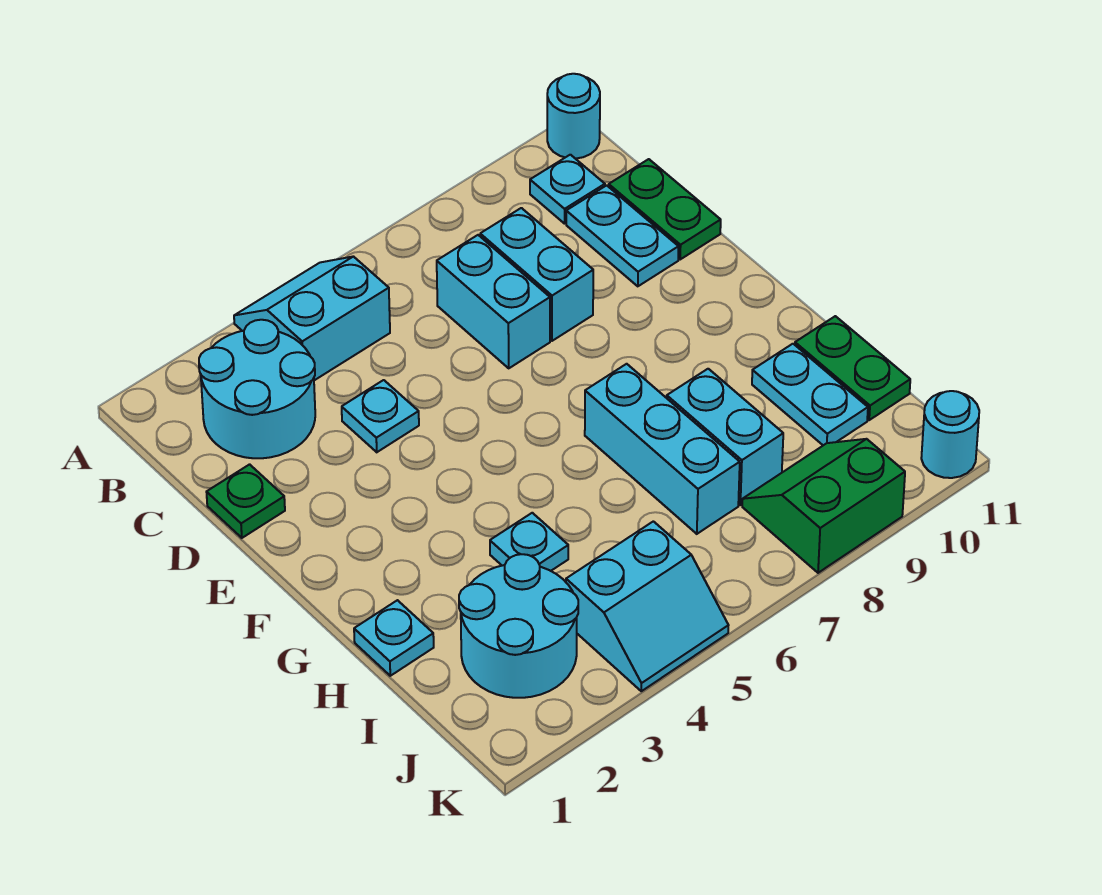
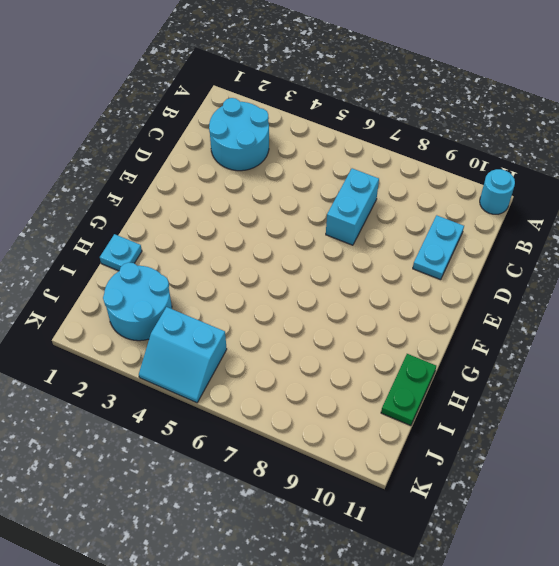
none -> cyan slope A4:B5 level 1 top B
none -> cyan plate B10 level 1
none -> cyan brick C8:D8 level 1

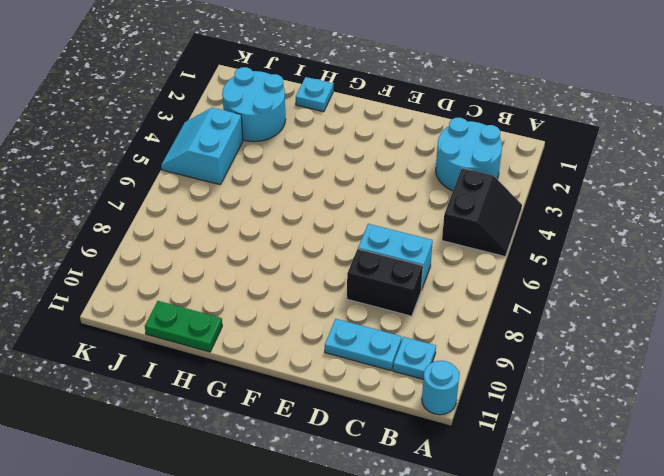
black slope A4:B5 level 1 top B -> cyan slope A4:B5 level 1 top B
black brick C8:D8 level 1 -> cyan brick C8:D8 level 1
none -> green plate C11:D11 level 1
none -> green plate D1 level 1
none -> cyan plate D4 level 1

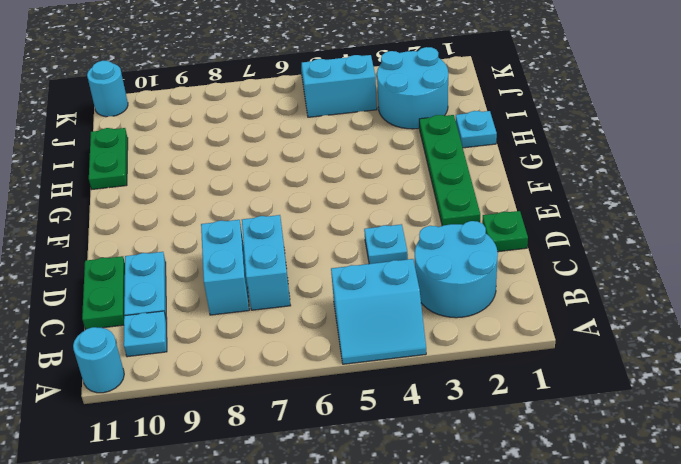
green plate E2:H2 level 1 -> none
none -> cyan brick G7:I7 level 1
none -> cyan plate H4 level 1
none -> cyan brick H8:I8 level 1

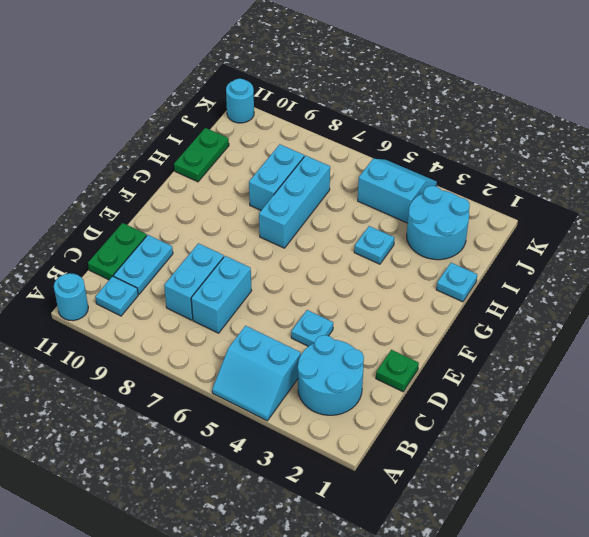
none -> cyan plate H10:I10 level 1
none -> green slope J8:K9 level 1 top K

